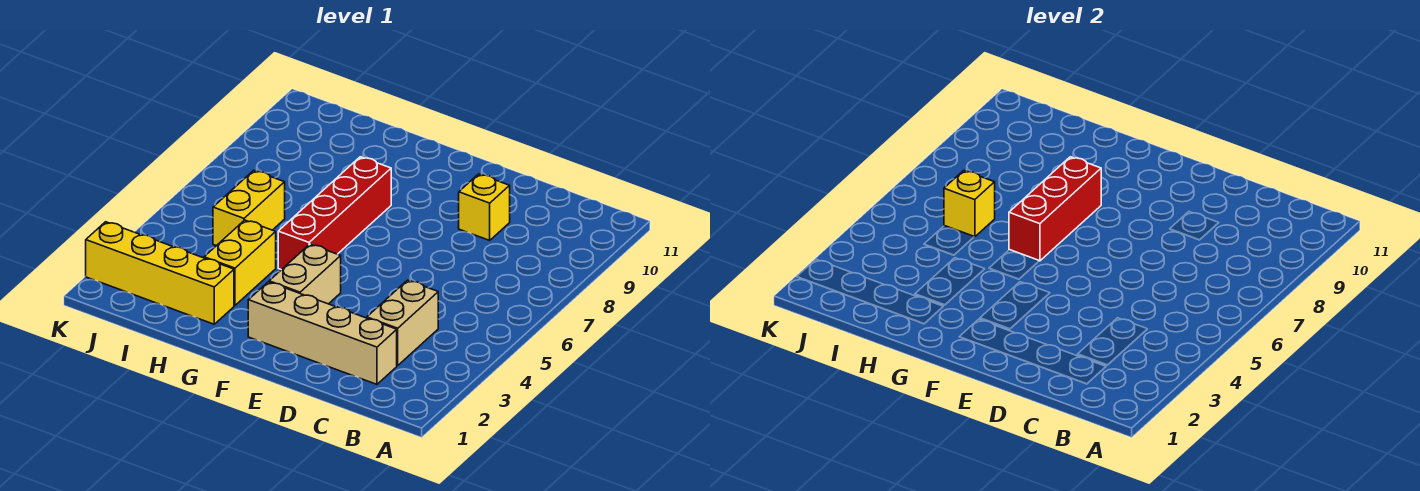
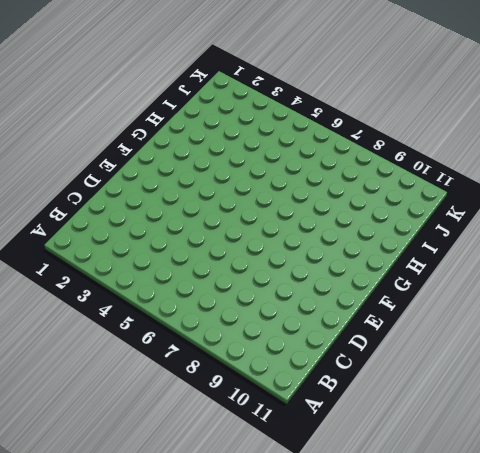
none -> tan brick C2:F2 level 1
none -> tan brick C3:C4 level 1

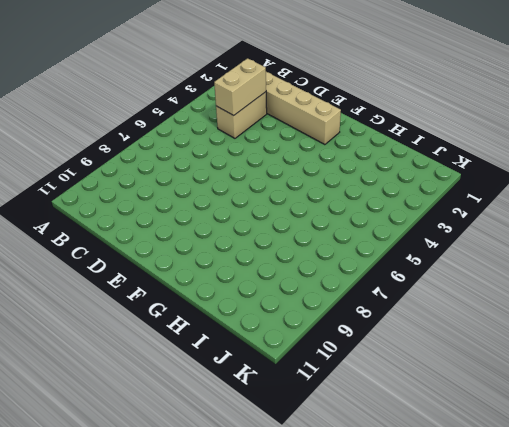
tan brick C3:C4 level 2 -> tan brick F3:F4 level 1
none -> yellow brick D9 level 1
none -> red brick G5:G8 level 1

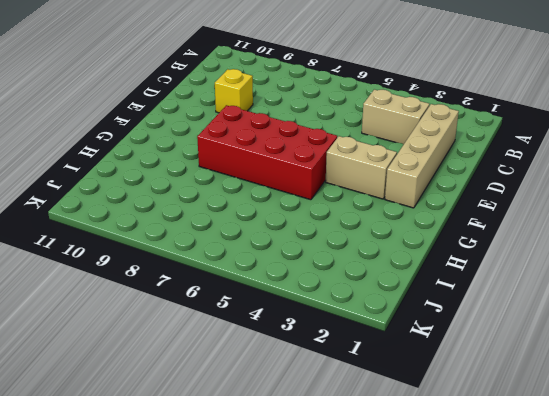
red brick F5:G8 level 1 -> red brick G5:G8 level 1
none -> yellow brick H2:K2 level 1
none -> yellow brick H3:H4 level 1

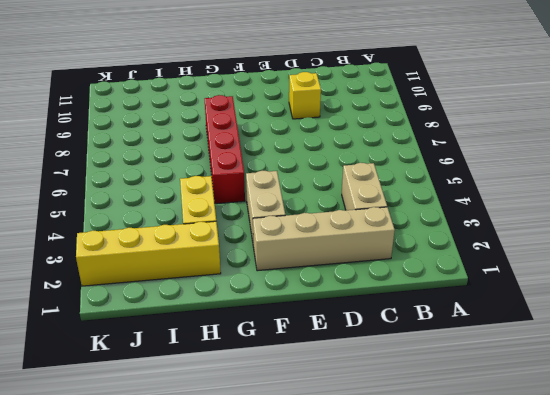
none -> yellow brick I5:I6 level 1
none -> red brick G6:G8 level 2

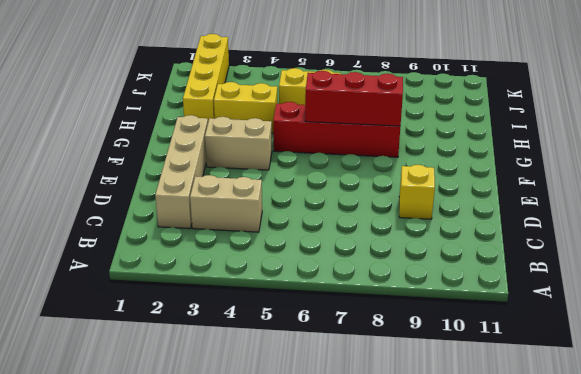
none -> yellow brick I6 level 2

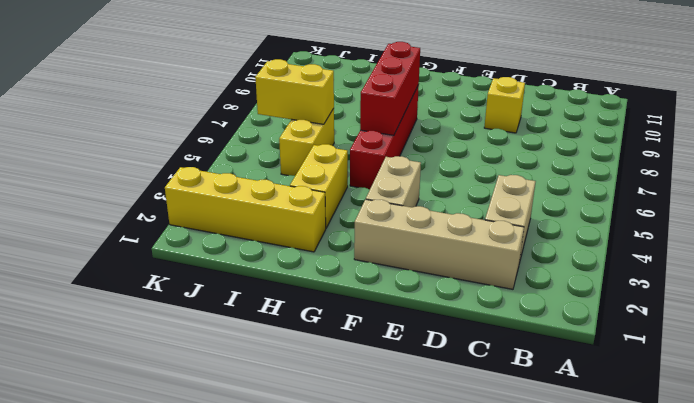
yellow brick I6:J6 level 2 -> yellow brick I6 level 2

